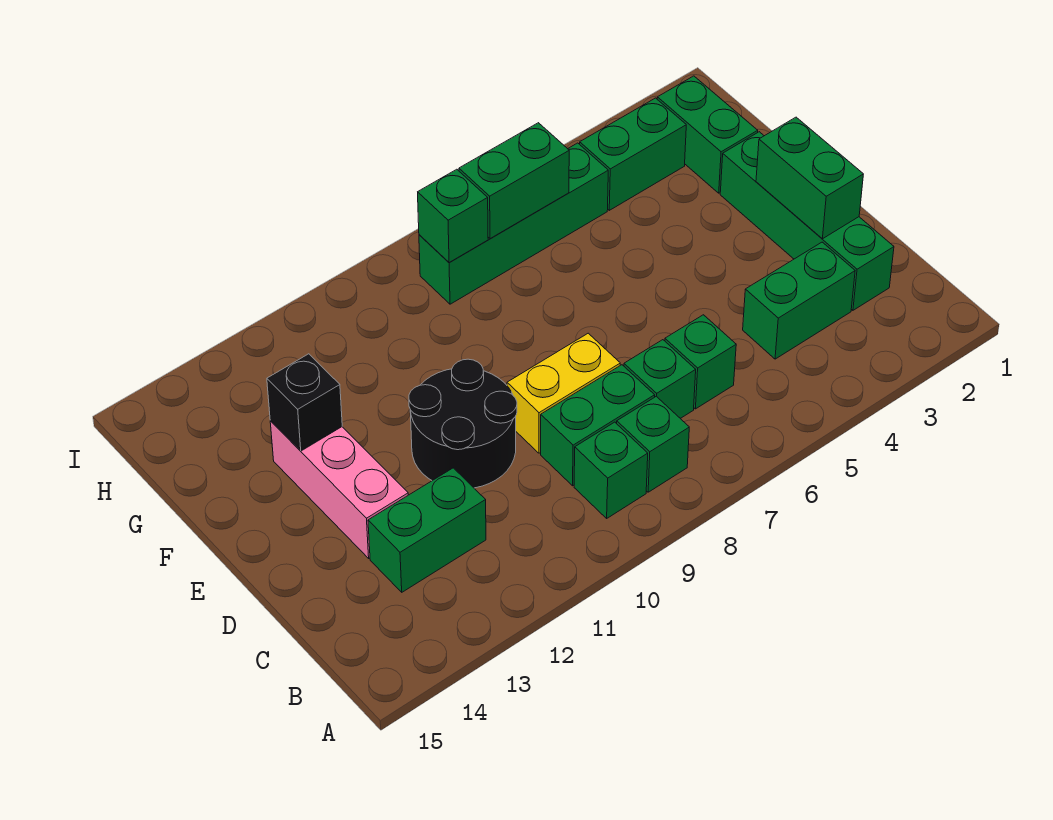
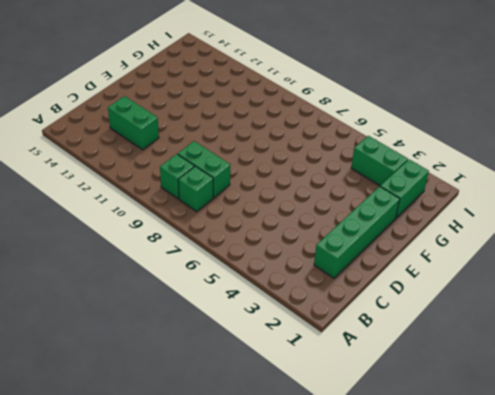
none -> green brick C3:C4 level 1
none -> green brick C6 level 1
none -> green brick C7 level 1

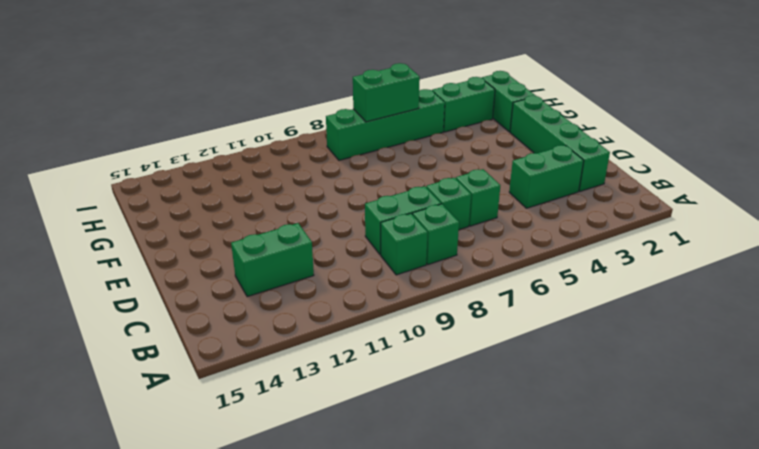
none -> yellow brick D8:D9 level 1
none -> black round brick D10:E11 level 1
none -> pink brick D13:F13 level 1

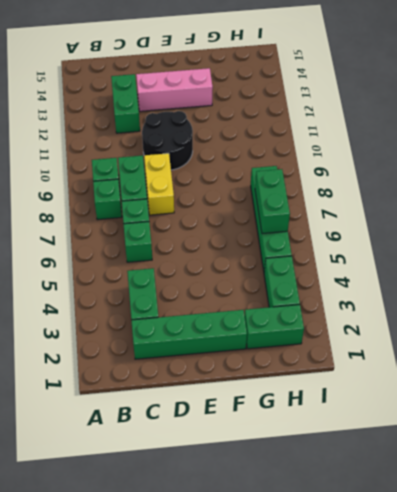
none -> green brick D2:E2 level 2
none -> black brick F13 level 2
none -> green brick H8 level 2

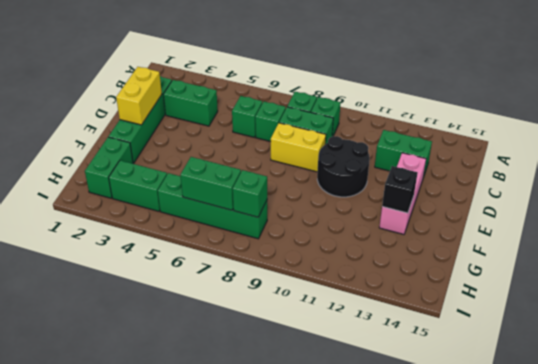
yellow brick D2:E2 level 2 -> green brick D2:E2 level 2

